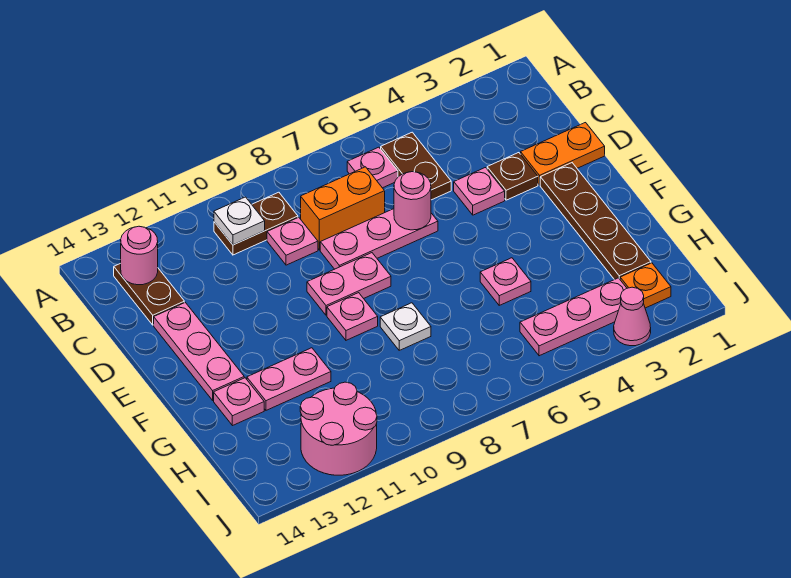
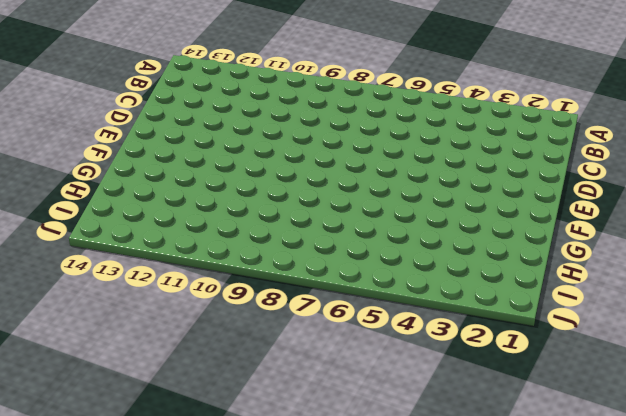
none -> brown plate B5:C5 level 1
none -> pink plate B6 level 1
none -> brown plate B9:B10 level 1

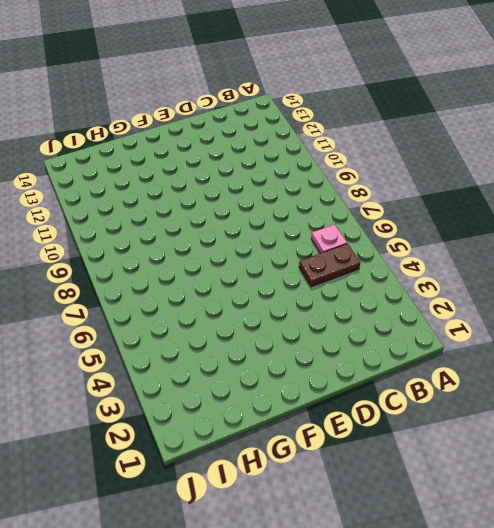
none -> brown plate B9:B10 level 1
none -> brown plate B13:C13 level 1
none -> orange brick C7:C8 level 1

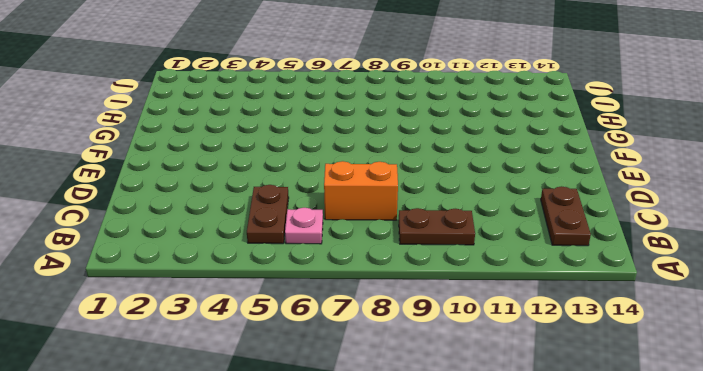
none -> pink plate C9 level 1
none -> orange plate D1:D2 level 1
none -> brown plate D3 level 1

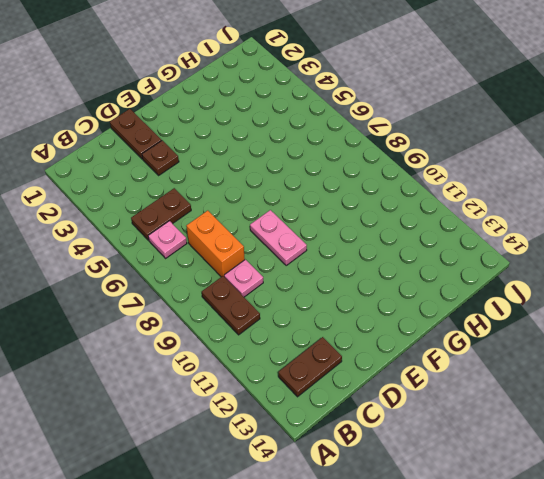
brown plate D1:D2 level 1 -> orange plate D1:D2 level 1
none -> pink plate D4 level 1
none -> pink plate D6:D8 level 1
none -> pink plate D13:F13 level 1

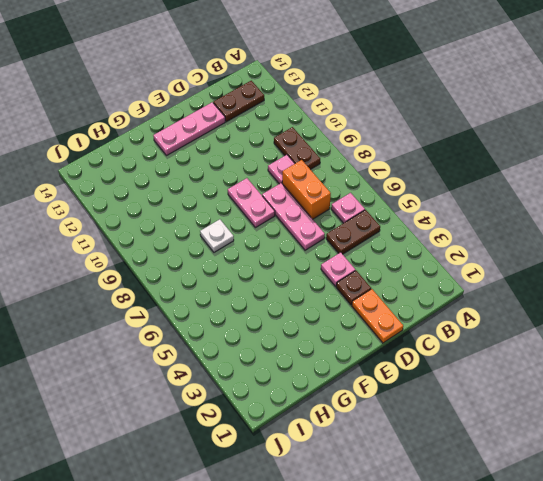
none -> brown plate E2:H2 level 1
none -> pink plate F9 level 1
none -> pink plate G5 level 1

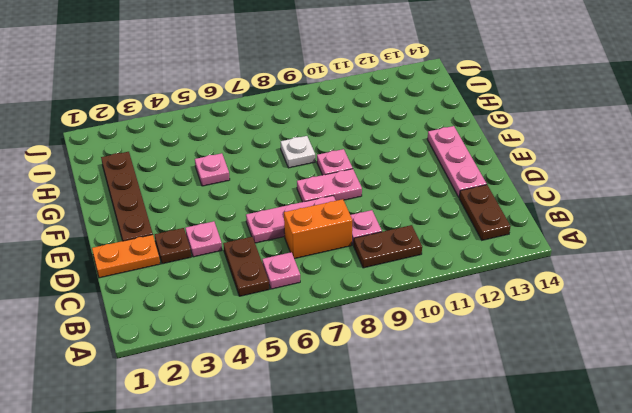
none -> pink plate G11:G12 level 1
none -> pink plate G13 level 1
none -> orange plate I2 level 1

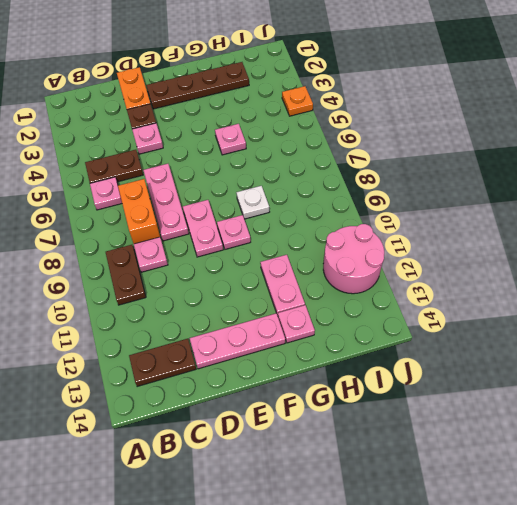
orange plate J4 level 1 -> orange plate I2 level 1
none -> pink plate I3:I5 level 1
none -> pink cone J3 level 1
none -> white plate B10 level 2

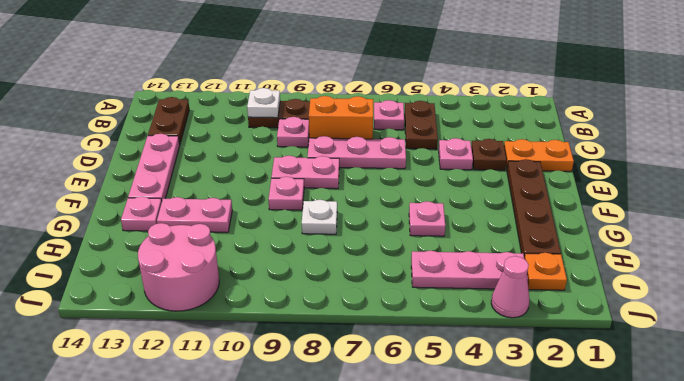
none -> pink round brick B13 level 2
none -> pink round brick D6 level 2

